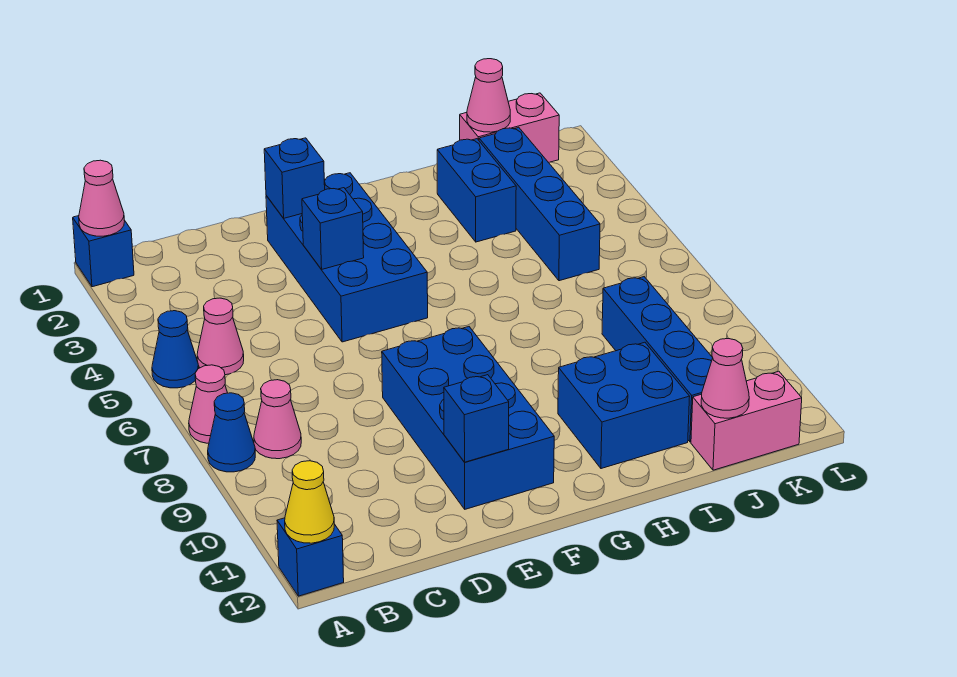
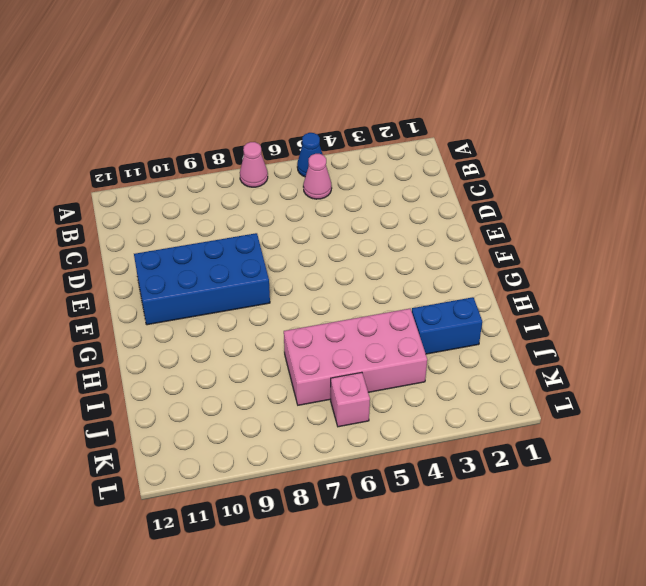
pink brick I4:J7 level 1 -> blue brick J2:J5 level 1
pink brick K6 level 1 -> none
none -> blue brick A1 level 1
none -> blue cone A8 level 1
none -> blue brick A12 level 1

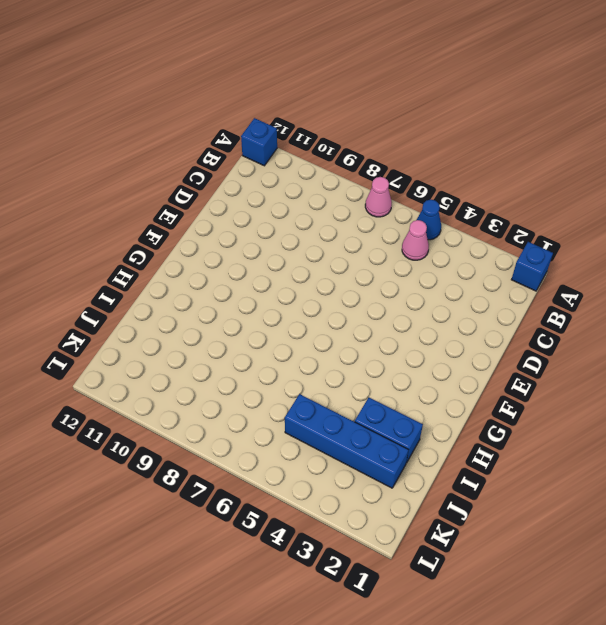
none -> blue cone A8 level 1
none -> pink cone B8 level 1
none -> blue brick E2:F5 level 1

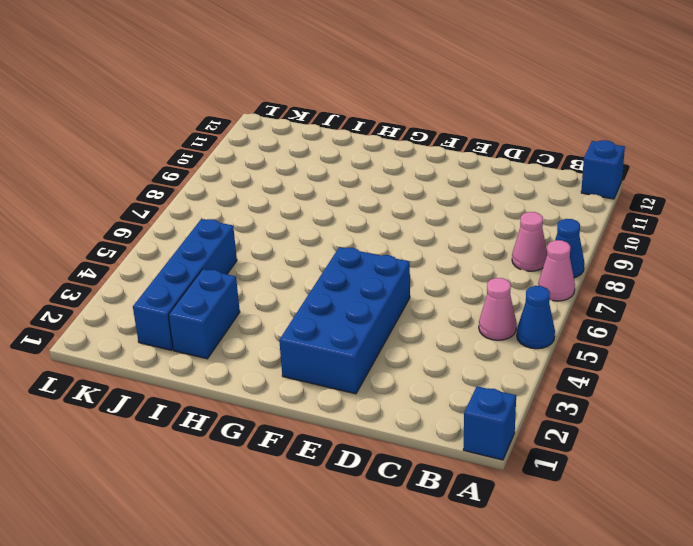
none -> blue brick E8:F11 level 1
none -> blue brick H10:I11 level 1
none -> pink brick J1:K1 level 1

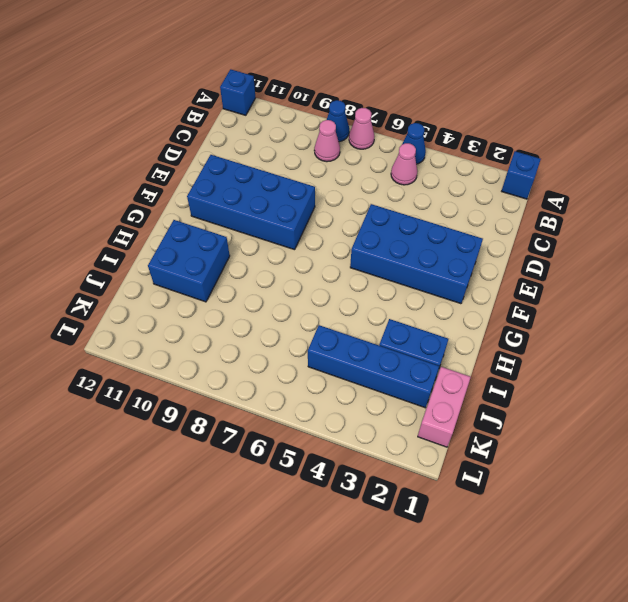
none -> blue brick J8:J11 level 1
none -> pink brick J12:K12 level 1
none -> pink cone A1 level 2

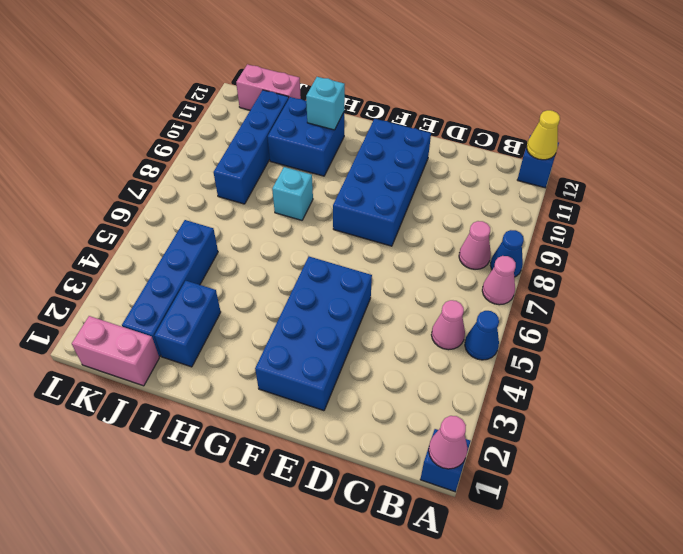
cyan brick H8 level 1 -> none
cyan brick H11 level 2 -> none
none -> blue brick E2 level 2
none -> blue brick E4 level 2
none -> blue brick E11 level 2

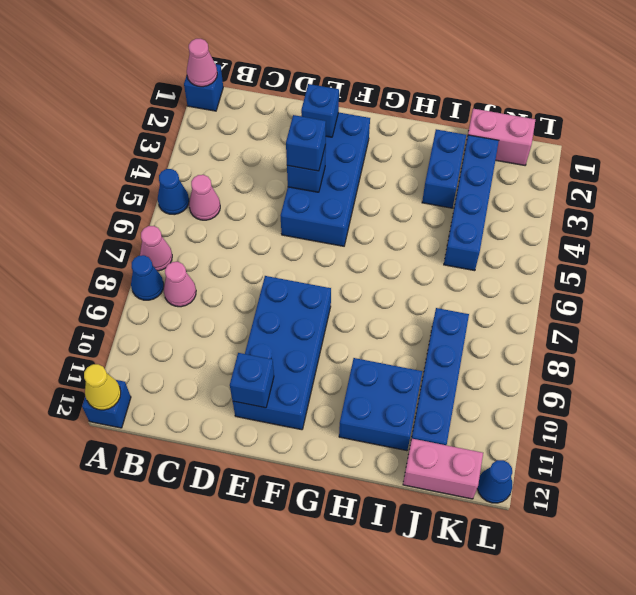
blue brick E4 level 3 -> none
blue cone L12 level 1 -> none
none -> pink cone J1 level 2
none -> pink cone J12 level 2

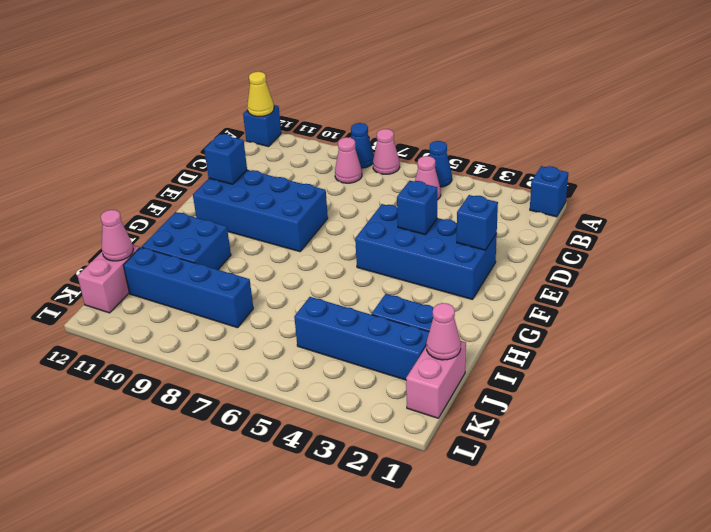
none -> pink cone A1 level 2

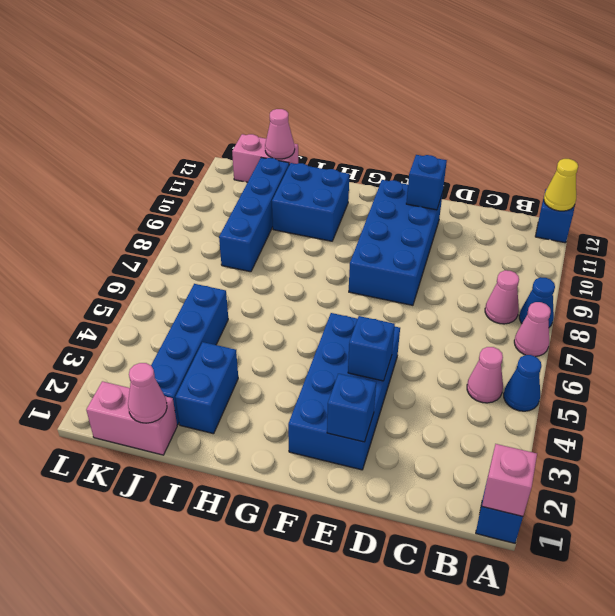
pink brick A1 level 2 -> pink cone A1 level 2

